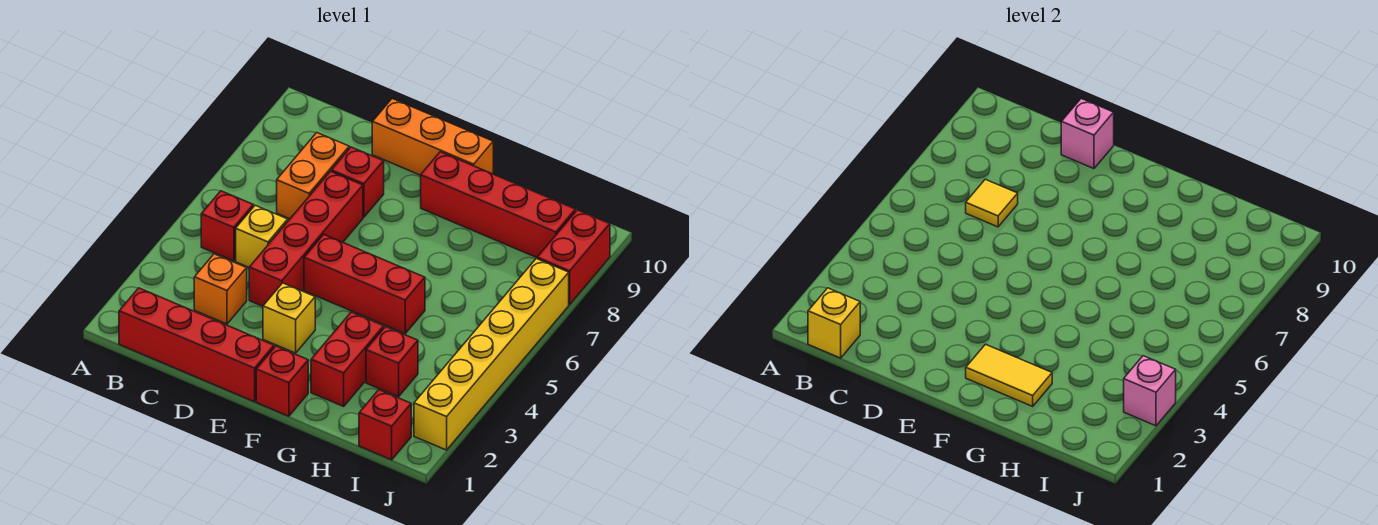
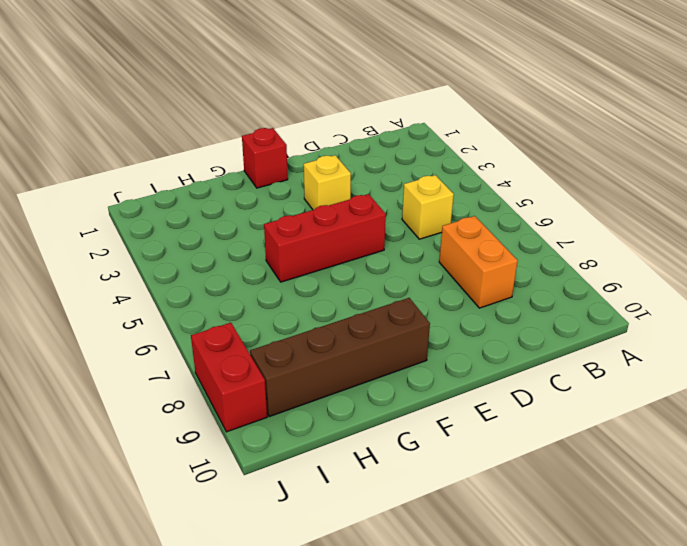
brown brick F9:I9 level 1 -> red brick F9:I9 level 1
none -> red brick B1:E1 level 1
none -> red brick B5 level 1
none -> orange brick C3 level 1

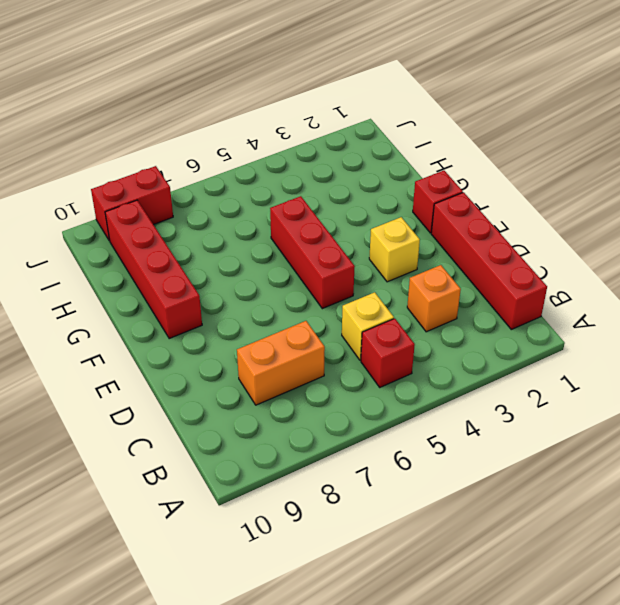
none -> red brick D4:D7 level 1
none -> red brick D8 level 1
none -> orange brick D10:F10 level 1

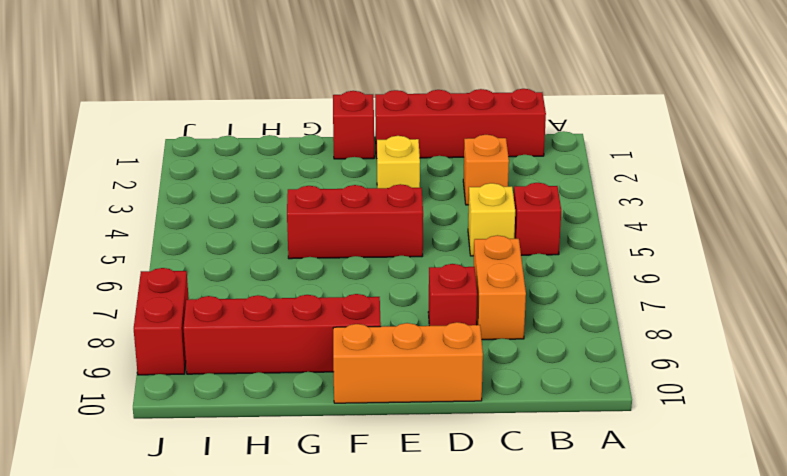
none -> red brick D4:D7 level 1
none -> red brick G2:G3 level 1
none -> red brick H3 level 1

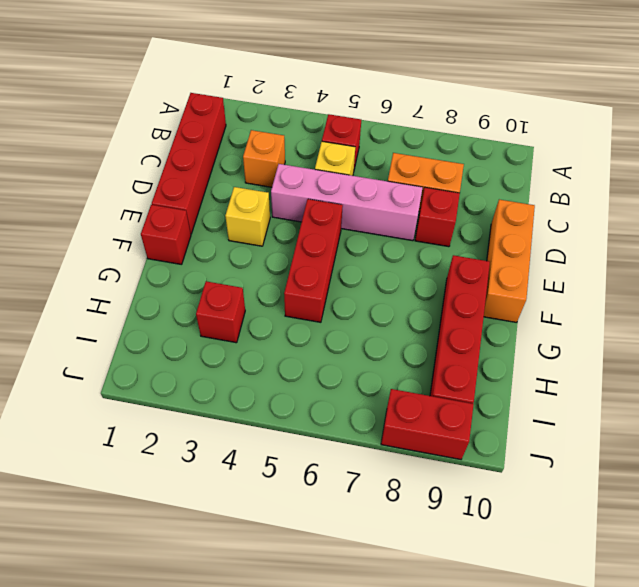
pink brick D4:D7 level 1 -> red brick D4:D7 level 1
none -> red brick G2:G3 level 1
none -> red brick I1 level 1
none -> yellow brick J2:J7 level 1

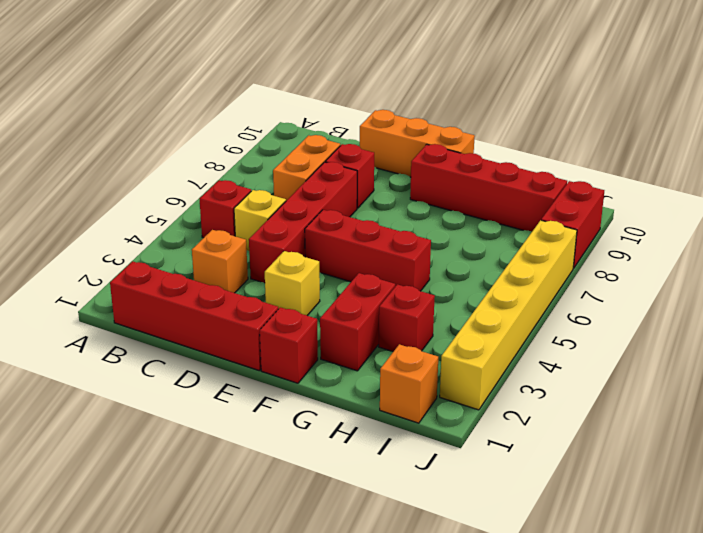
orange brick I1 level 1 -> red brick I1 level 1
none -> yellow brick B1 level 2
none -> yellow tile C7 level 2
none -> pink brick D10 level 2

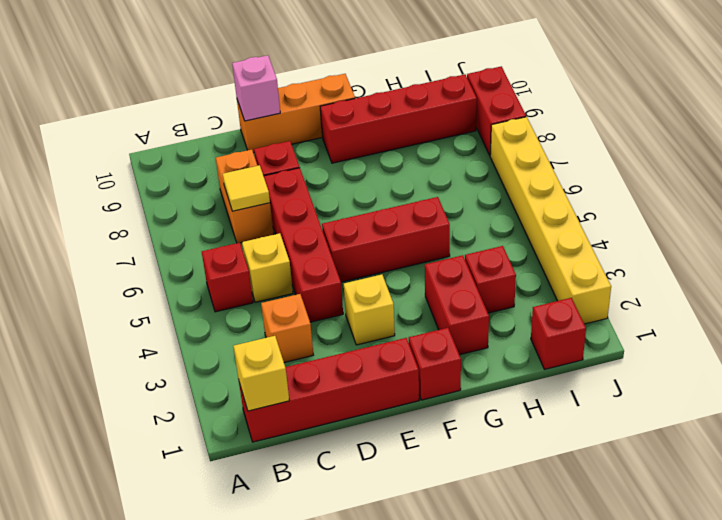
none -> yellow tile F2:G2 level 2
none -> pink brick J3 level 2

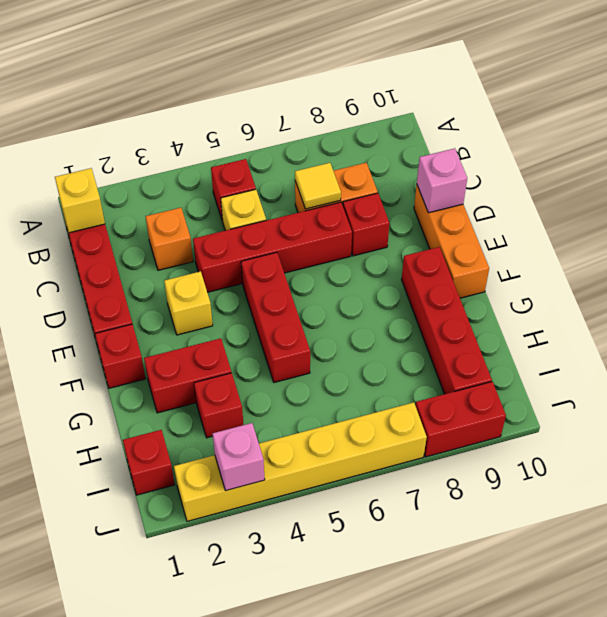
none -> yellow tile F2:G2 level 2

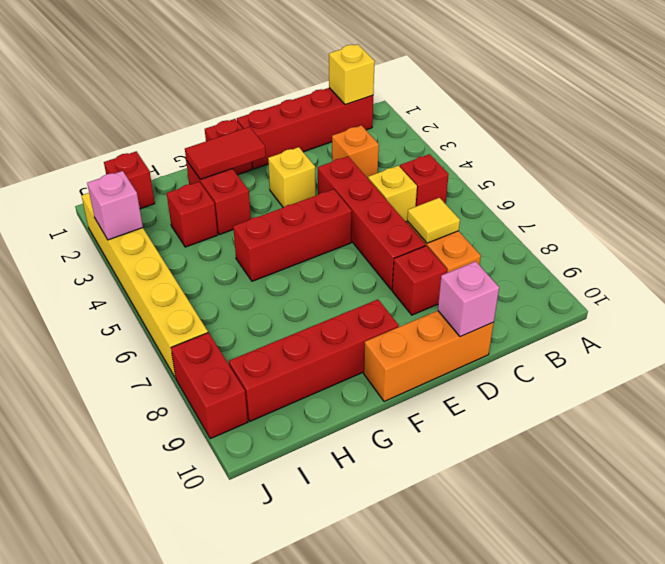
red tile F2:G2 level 2 -> yellow tile F2:G2 level 2

